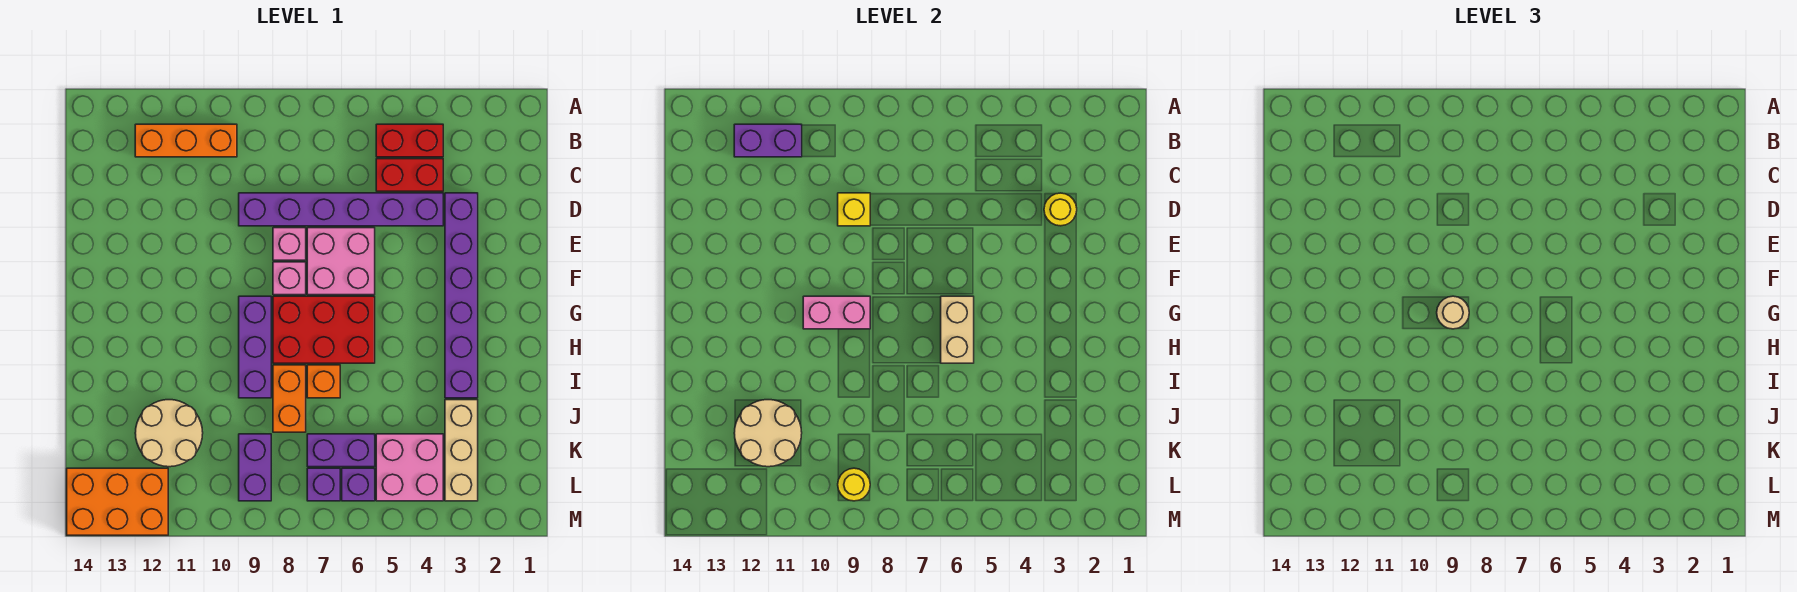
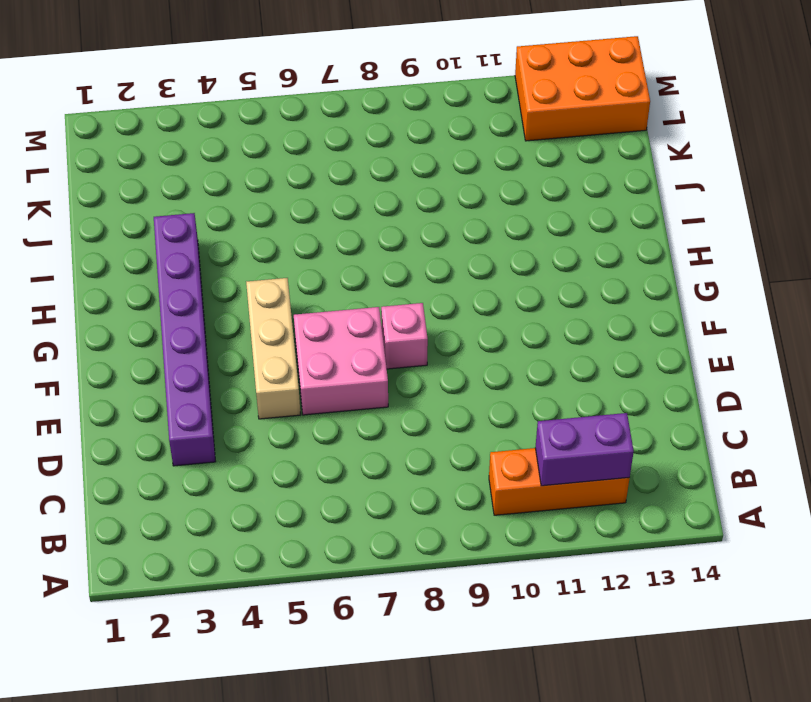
tan brick E5:G5 level 1 -> tan brick J3:L3 level 1
none -> red brick B4:B5 level 1
none -> red brick C4:C5 level 1
none -> purple brick D4:D9 level 1

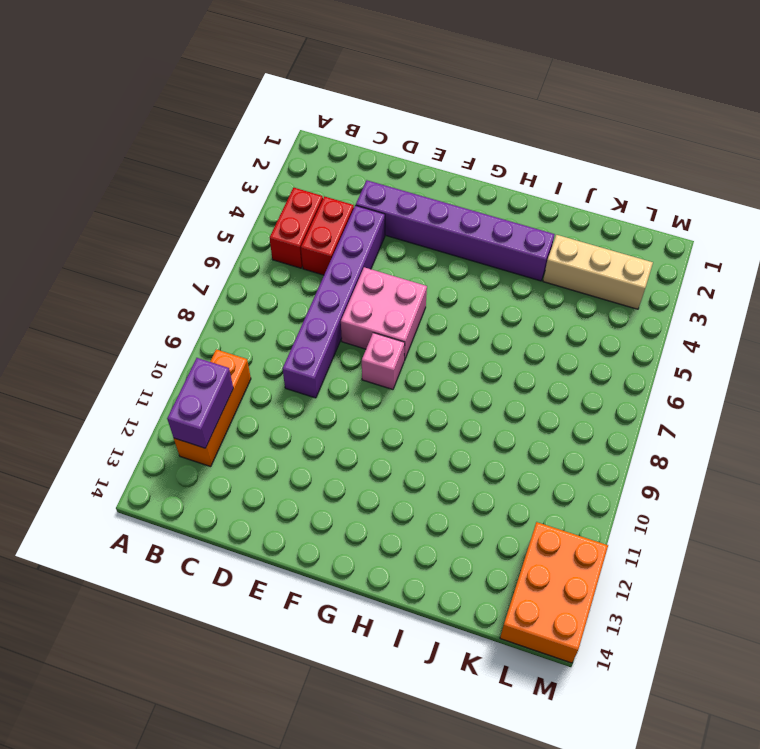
none -> pink brick E8 level 1
none -> red brick G6:H8 level 1
none -> purple brick G9:I9 level 1

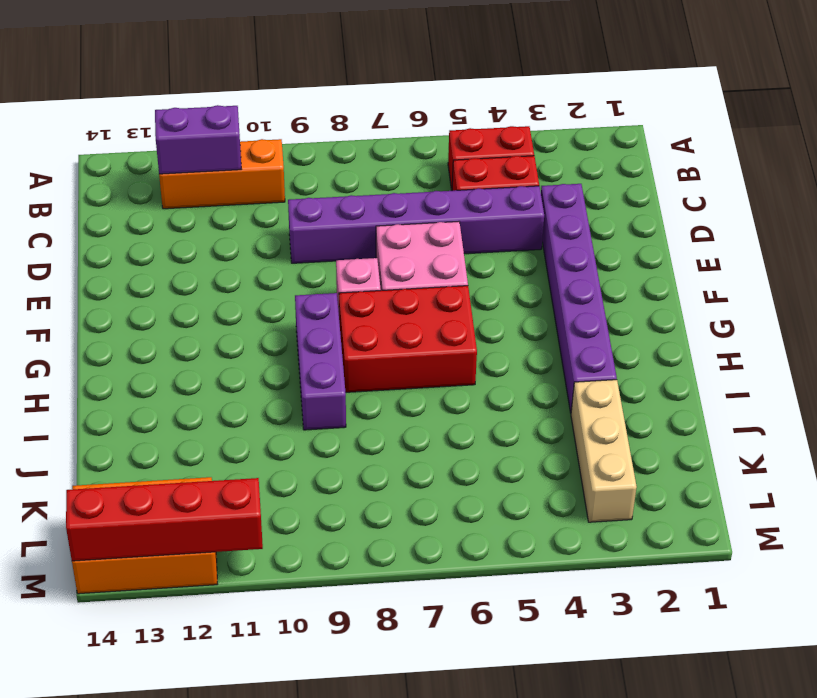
red brick M11:M14 level 2 -> none
none -> pink brick E8 level 1
none -> orange brick I7 level 1
none -> orange brick I8:J8 level 1

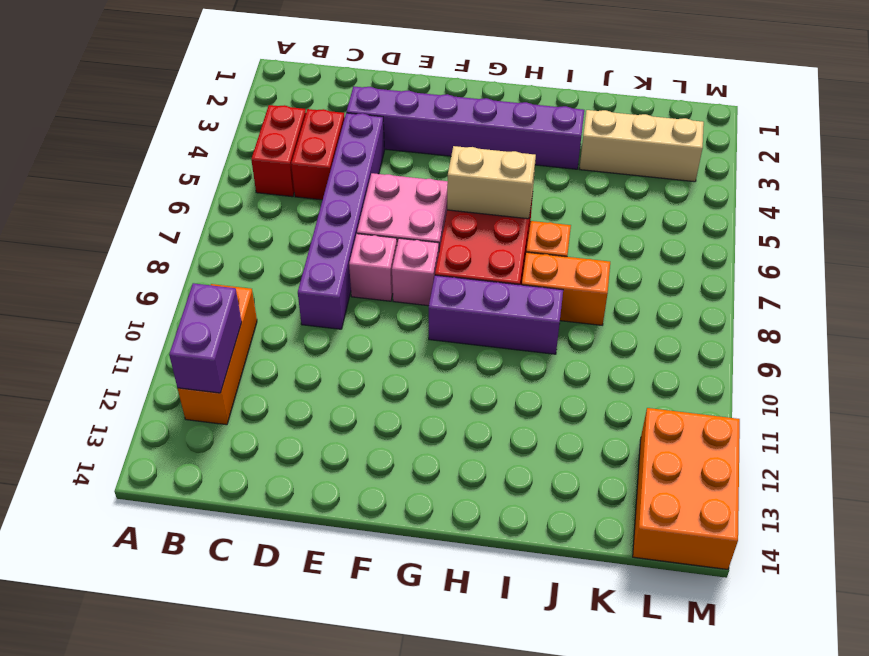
none -> tan round brick J11:K12 level 1
none -> pink brick K4:L5 level 1
none -> purple brick K6:K7 level 1

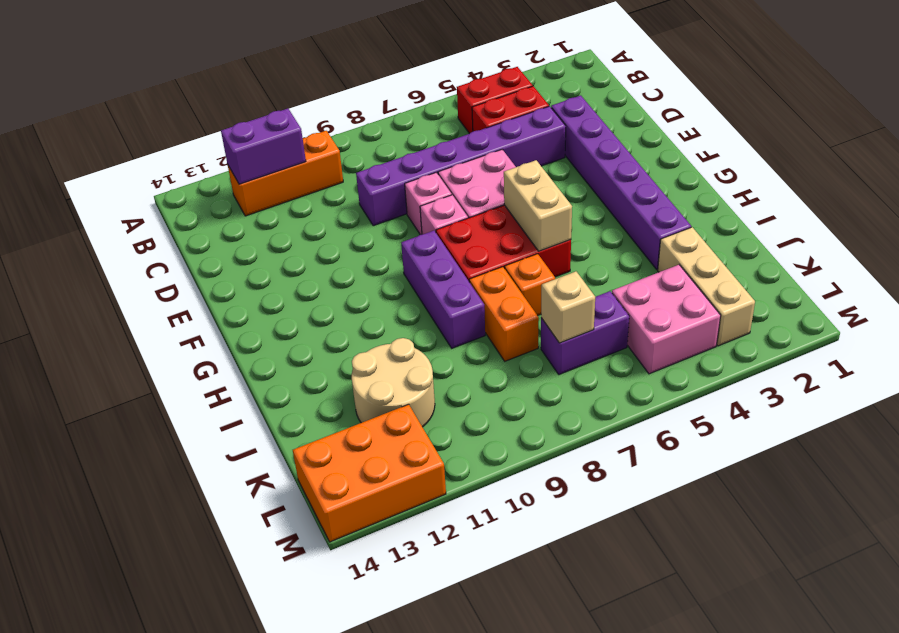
tan brick K7 level 2 -> none
none -> purple brick K9:L9 level 1
none -> purple brick L6 level 1
none -> purple brick L7 level 1

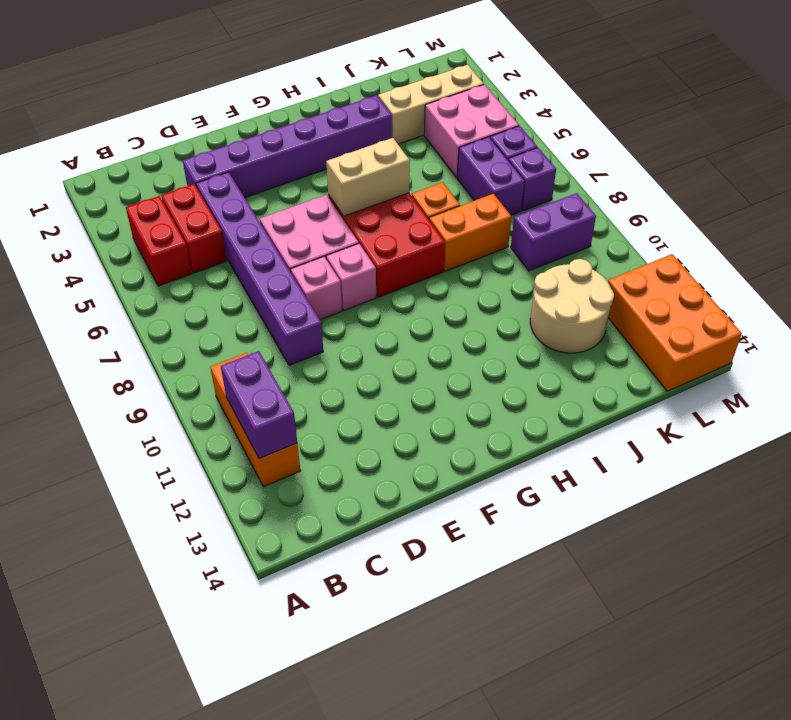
none -> purple brick G9:I9 level 1
none -> yellow round brick D3 level 2
none -> yellow brick D9 level 2

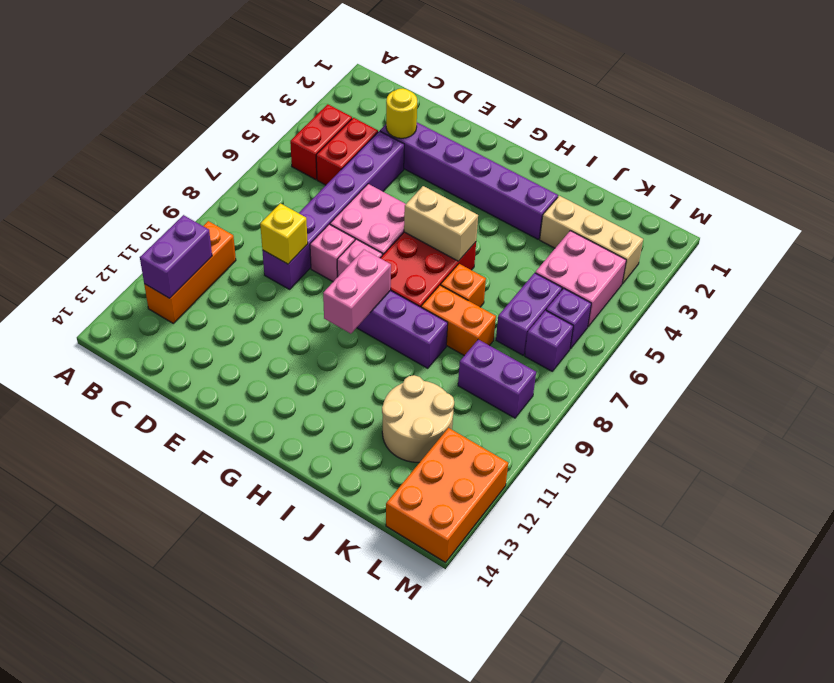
none -> tan round brick J11:K12 level 2
none -> yellow round brick L9 level 2
none -> tan round brick G9 level 3

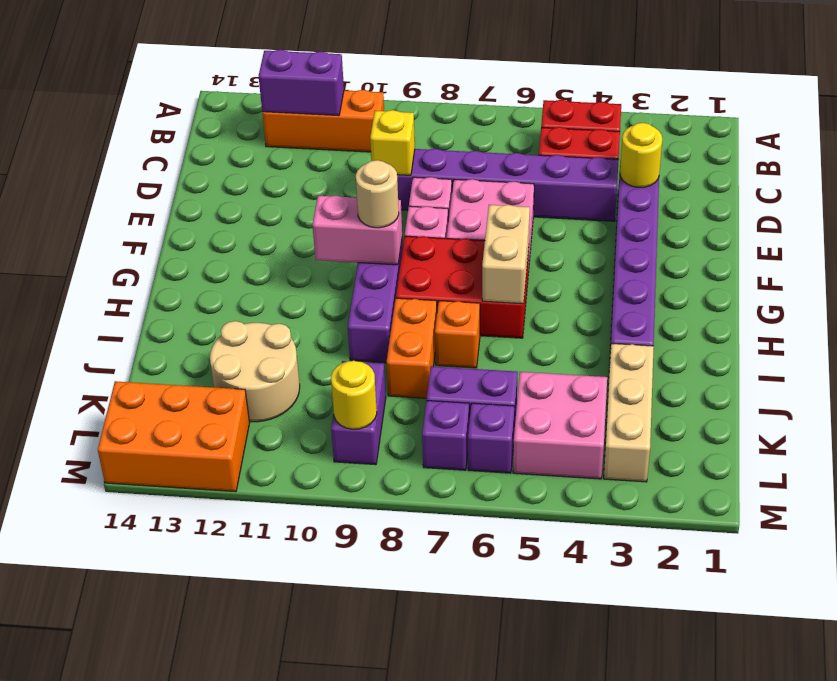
none -> tan round brick J11:K12 level 2

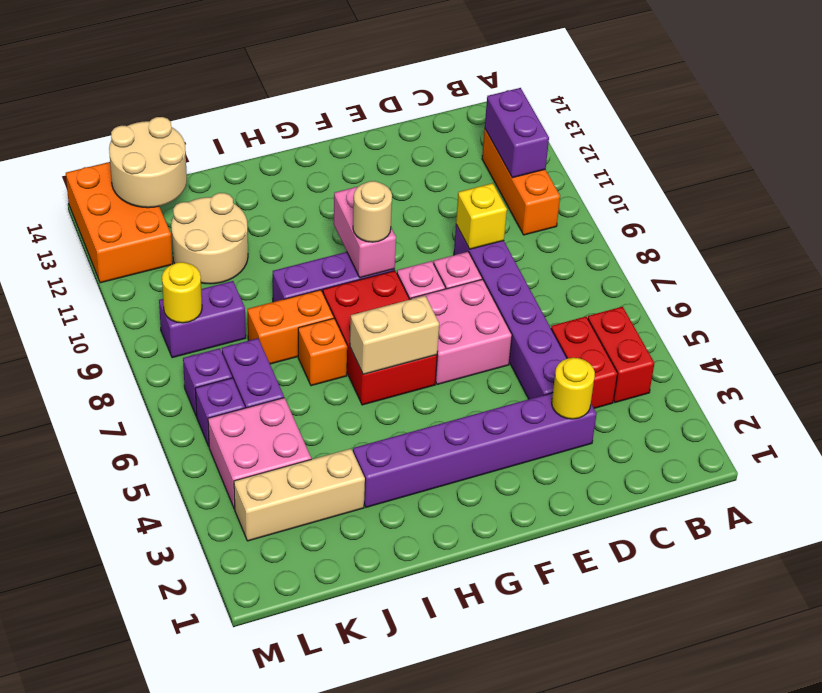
tan round brick K13:L14 level 2 -> tan round brick J11:K12 level 2

